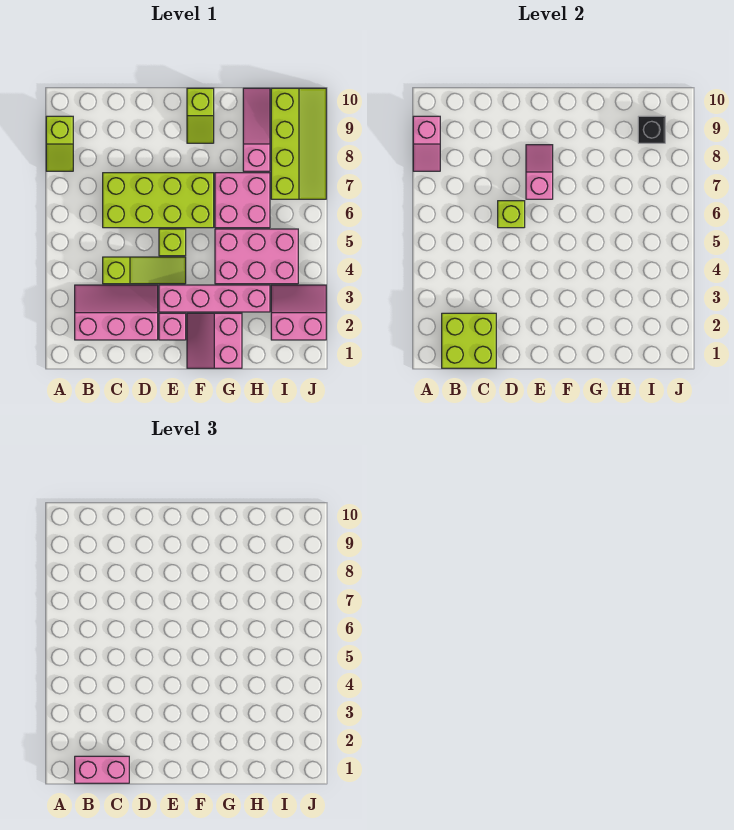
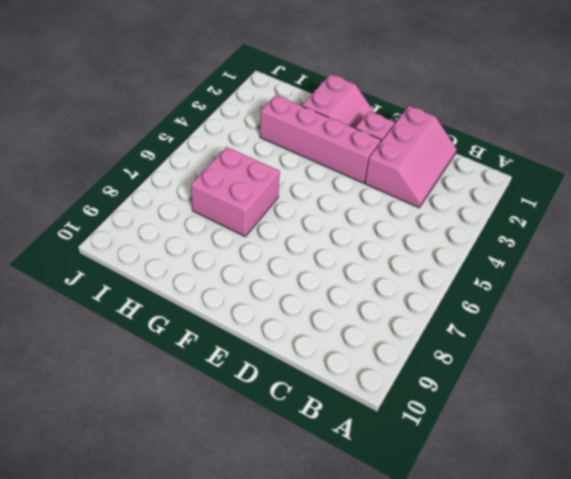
pink slope C1:D3 level 1 top D -> pink slope B2:D3 level 1 top 2
none -> lime slope A8:A9 level 1 top 9
none -> lime slope C4:E4 level 1 top C
none -> lime brick C6:F7 level 1

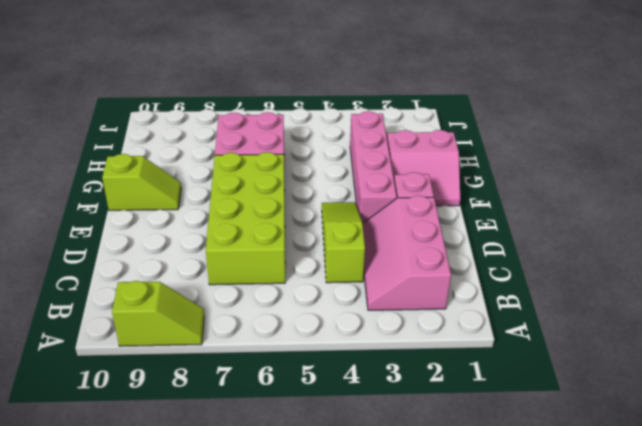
none -> lime brick E5 level 1
none -> pink brick G4:I5 level 1
none -> pink slope H8:H10 level 1 top 8

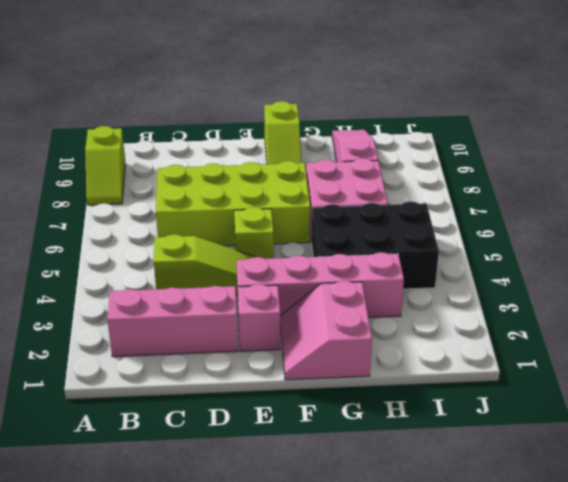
black brick G4:I5 level 1 -> pink brick G4:I5 level 1
none -> pink slope I2:J3 level 1 top 2
none -> lime slope I7:J10 level 1 top I
none -> pink slope A8:A9 level 2 top 9

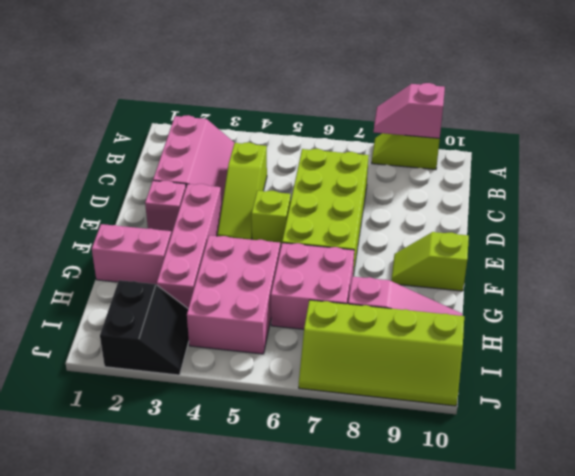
black slope I2:J3 level 1 top 2 -> pink slope I2:J3 level 1 top 2
none -> lime brick B1:C2 level 2
none -> lime brick D6 level 2
none -> pink slope E7:E8 level 2 top 7

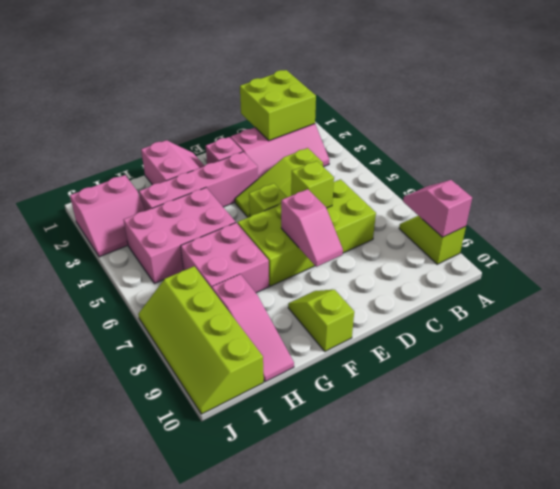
none -> black brick I9 level 2
none -> pink brick B1:C1 level 3

